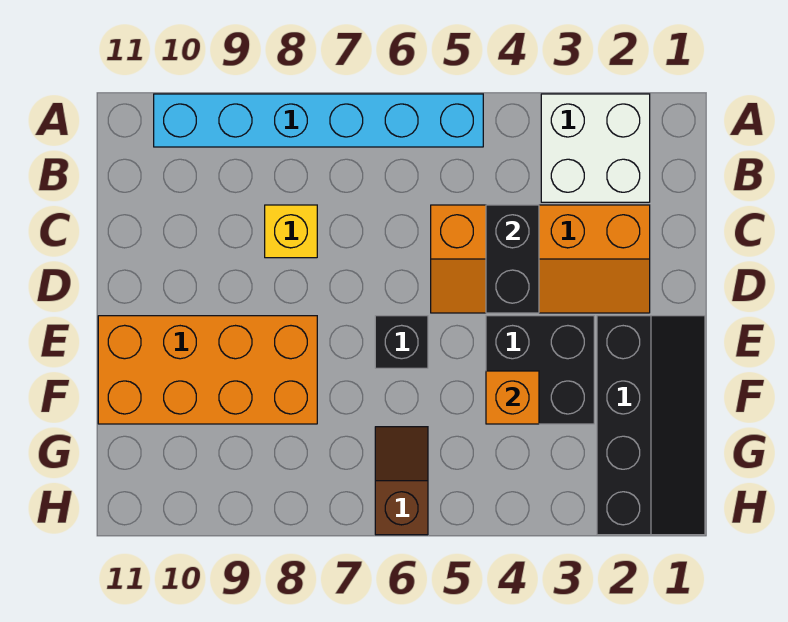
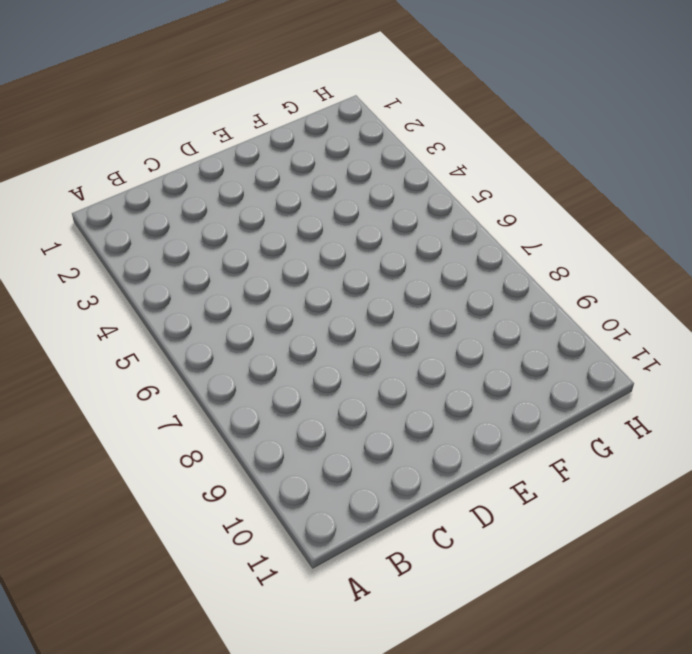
none -> white brick A2:B3 level 1
none -> cyan brick A5:A10 level 1

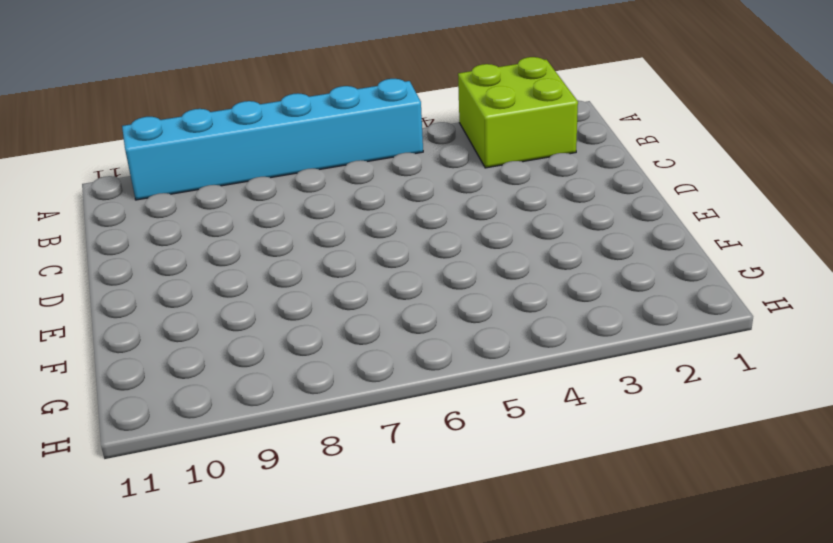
lime brick A2:B3 level 1 -> white brick A2:B3 level 1
none -> orange slope C2:D5 level 1 top C
none -> yellow brick C8 level 1

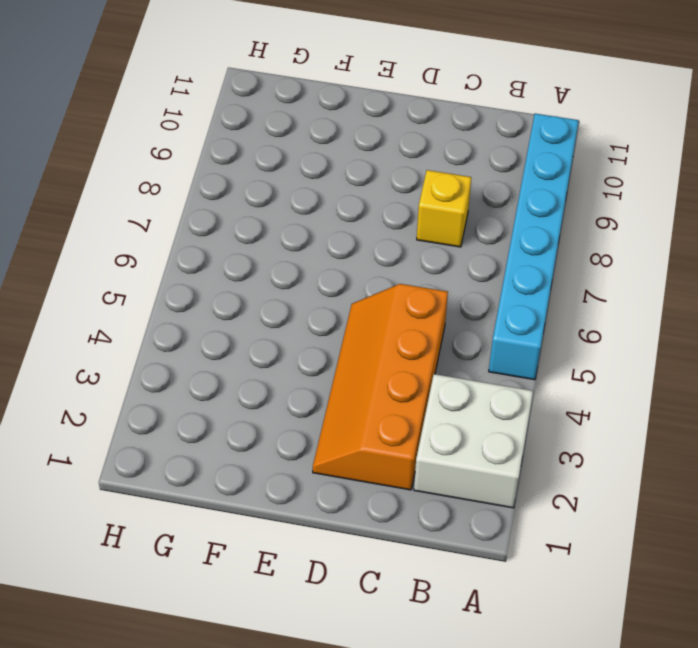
none -> black slope E1:H2 level 1 top 2
none -> black brick E3:F4 level 1

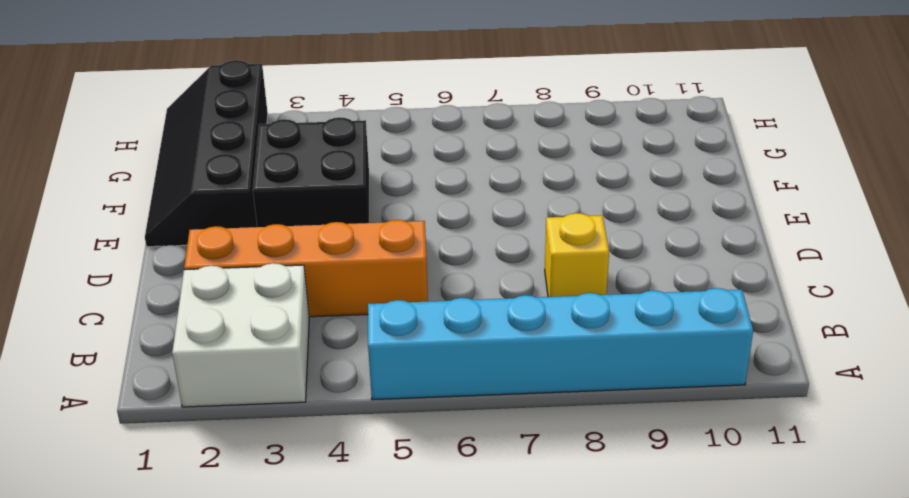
none -> black brick E6 level 1
none -> orange brick E8:F11 level 1

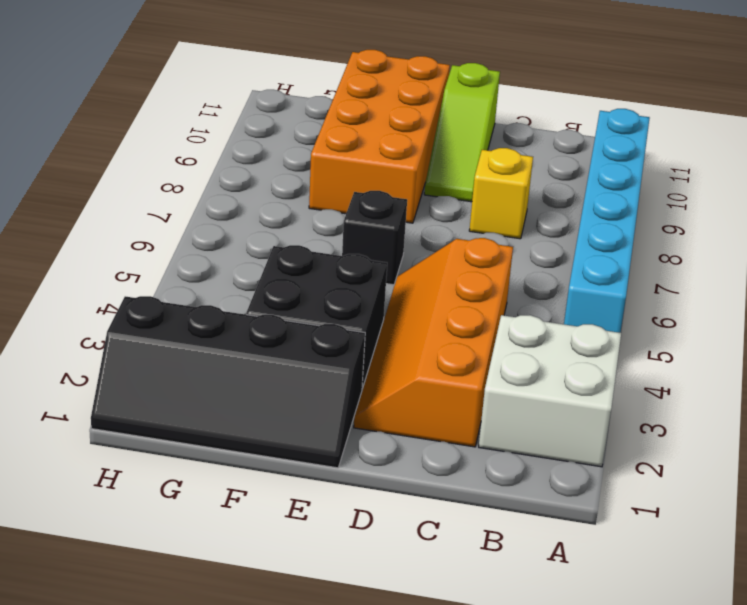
lime slope D9:D11 level 1 top 11 -> none
none -> brown slope G6:H6 level 1 top H
none -> black brick C4:D4 level 2

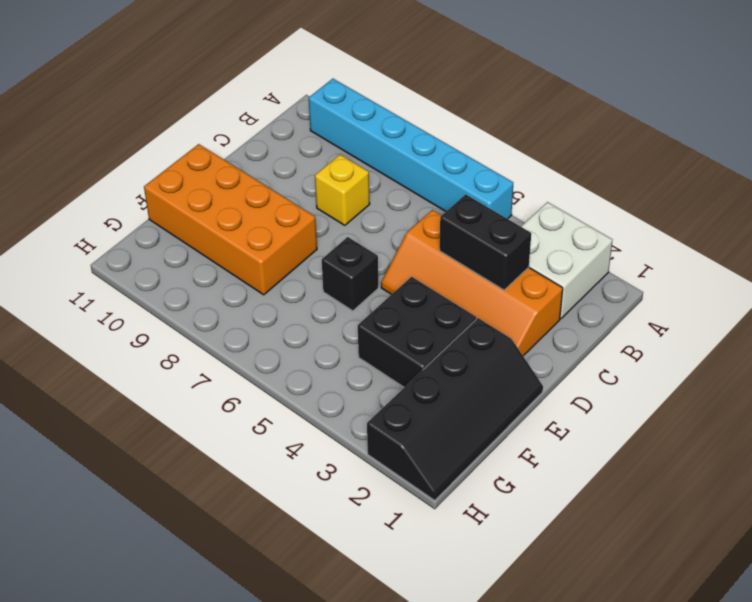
black brick C3:C4 level 2 -> black brick C4:D4 level 2
none -> brown slope G6:H6 level 1 top H
none -> orange brick F4 level 2

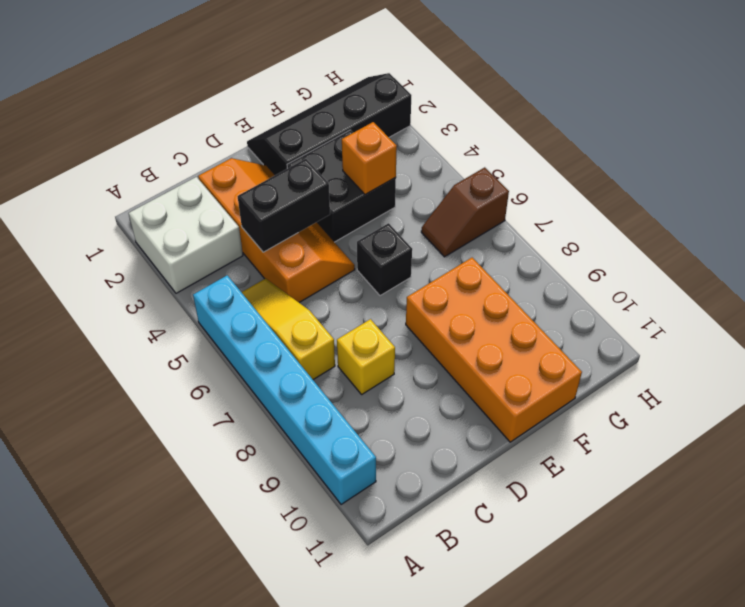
yellow slope B5:B7 level 1 top 7 -> none

